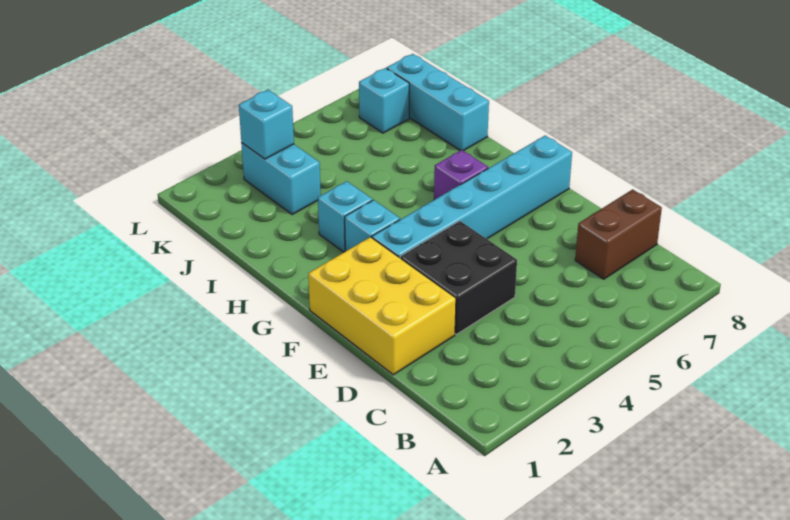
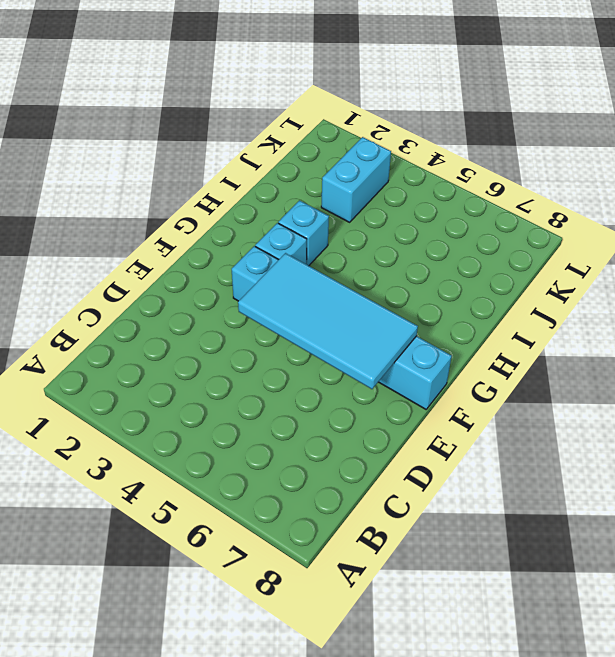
cyan tile E4:F7 level 2 -> none
none -> brown brick C7:C8 level 1
none -> yellow brick D1:F2 level 1

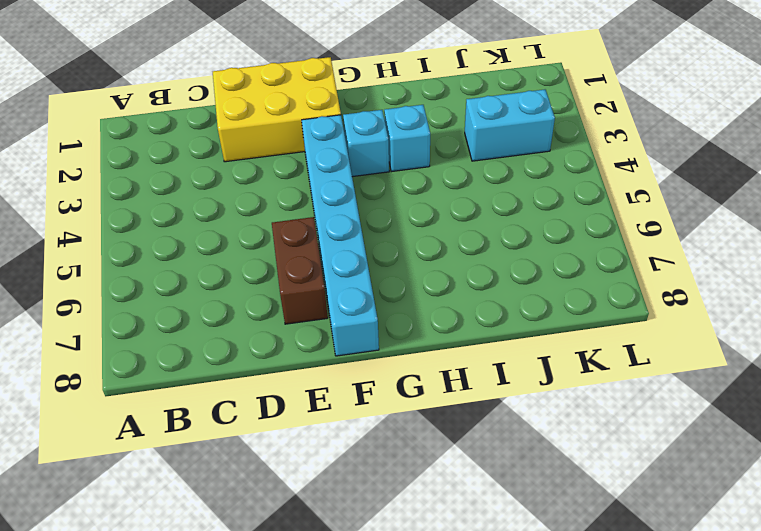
brown brick E6:E7 level 1 -> brown brick C7:C8 level 1
none -> black brick D3:E4 level 1
none -> purple brick G6 level 1

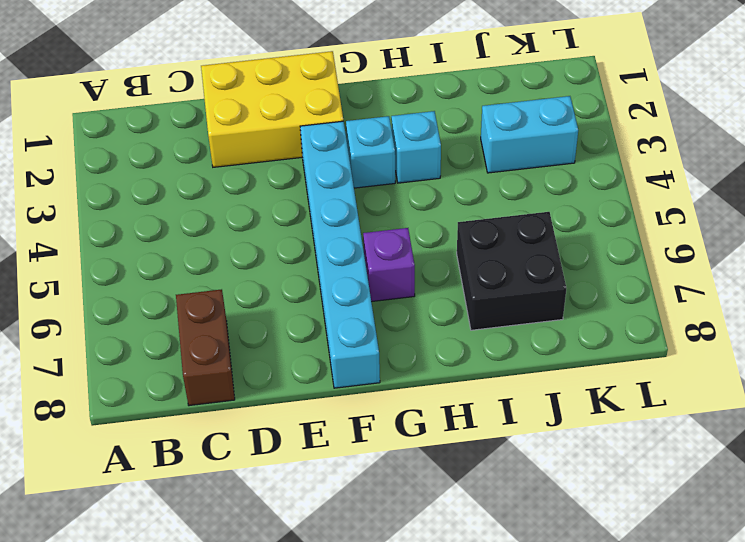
black brick I6:J7 level 1 -> black brick D3:E4 level 1
none -> cyan brick I8:K8 level 1
none -> cyan brick K7 level 1

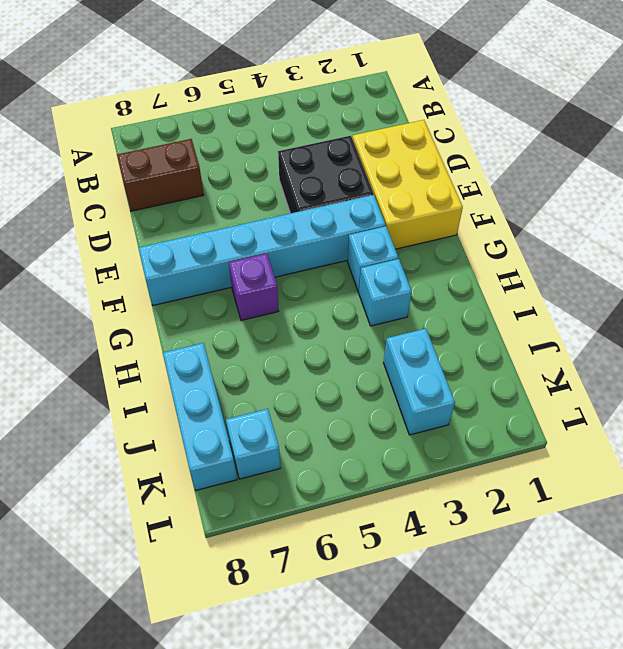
none -> cyan brick K3 level 2

